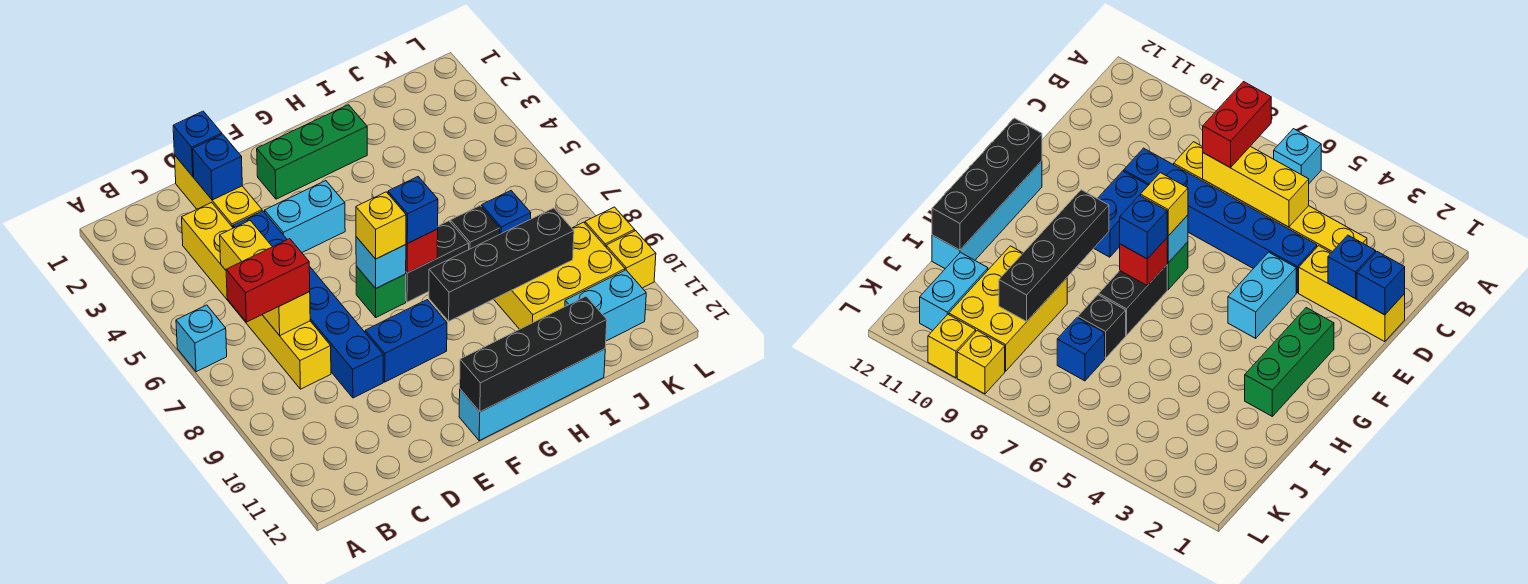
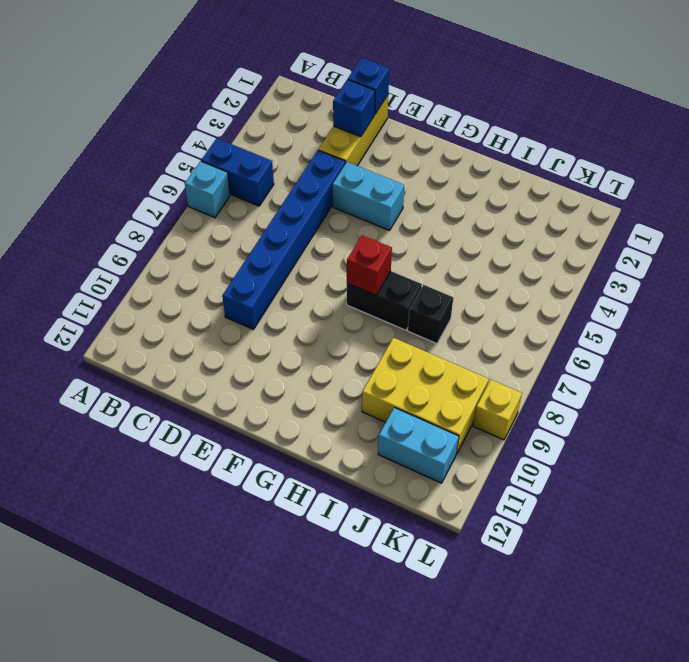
blue brick A5:B5 level 1 -> blue brick E9:F9 level 1
none -> yellow brick C3:C8 level 1
none -> green brick F2:H2 level 1
none -> green brick F7 level 1

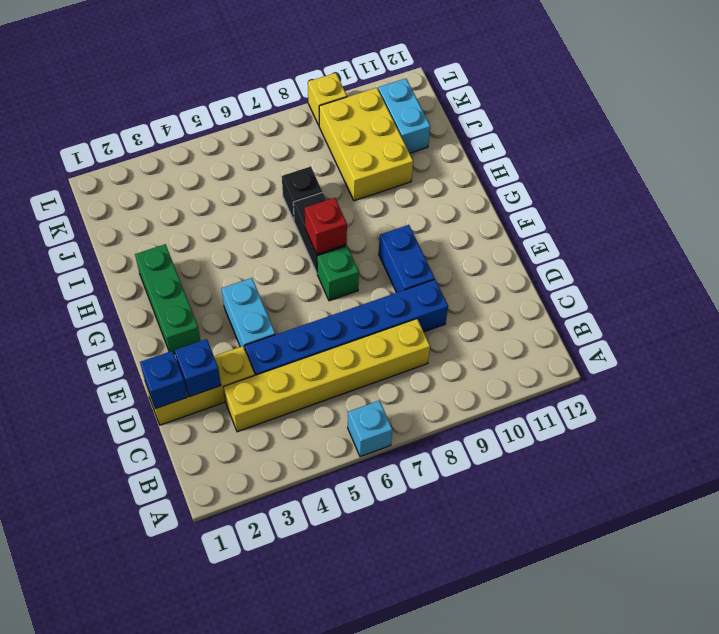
none -> cyan brick F12:I12 level 1
none -> blue brick J7 level 1
none -> yellow brick L10 level 1

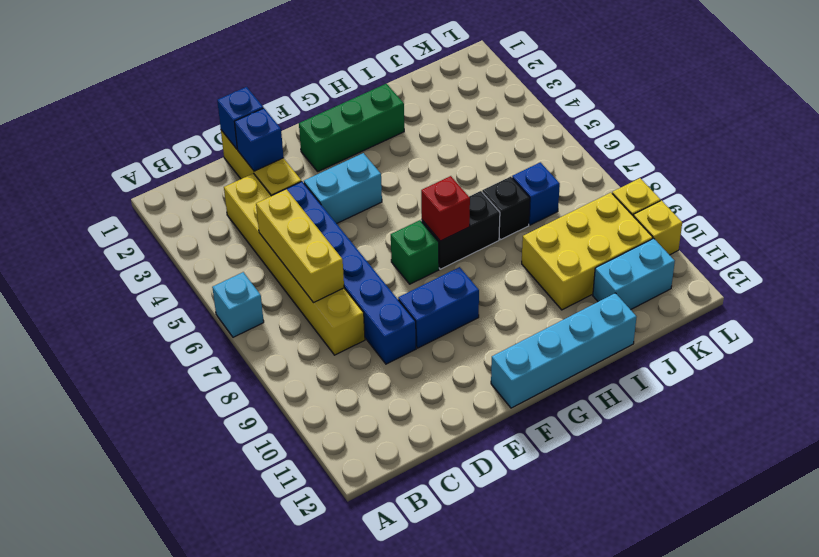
none -> cyan brick F7 level 2
none -> black brick F12:I12 level 2
none -> black brick G9:J9 level 2

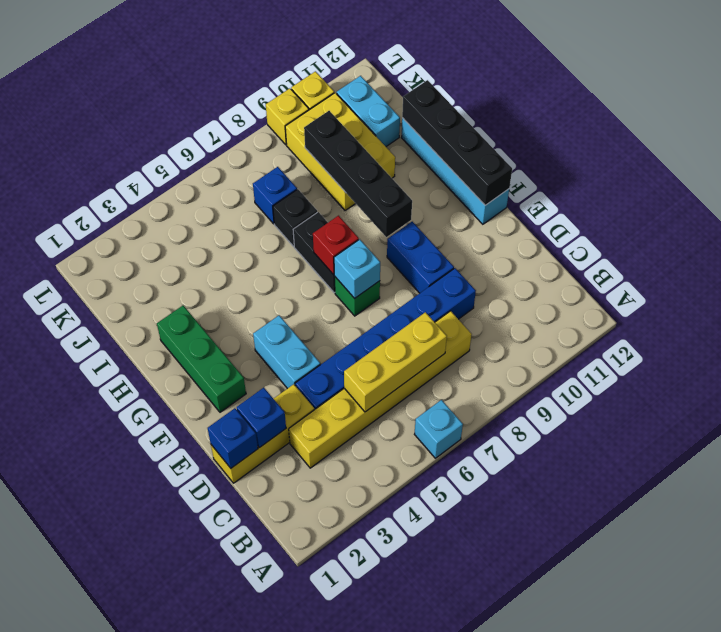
none -> red brick B7:C7 level 3
none -> yellow brick F7 level 3
none -> blue brick G7 level 3

